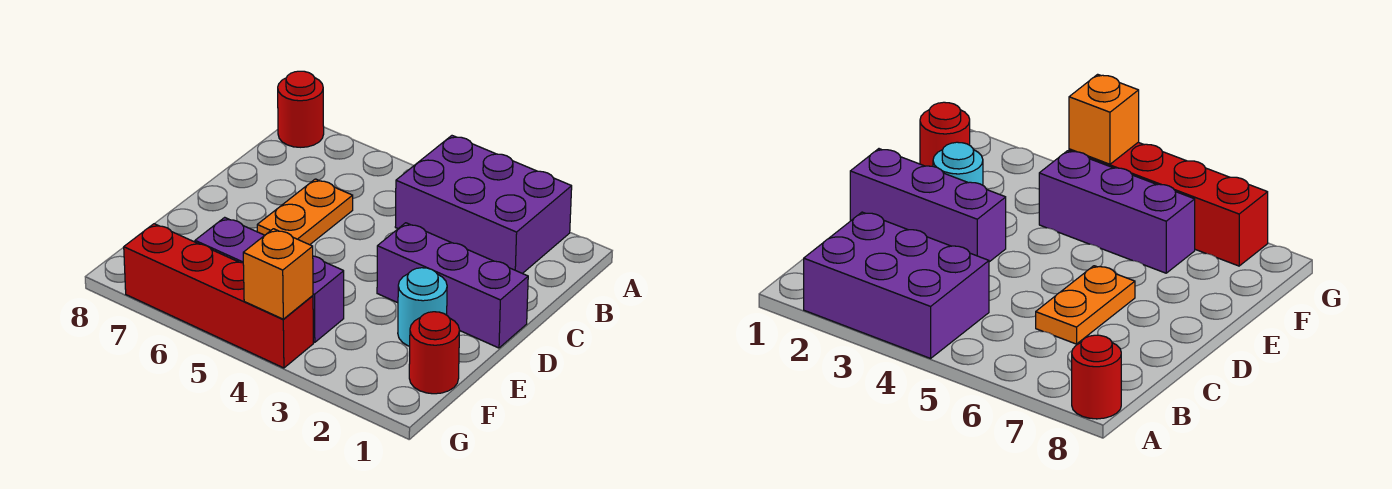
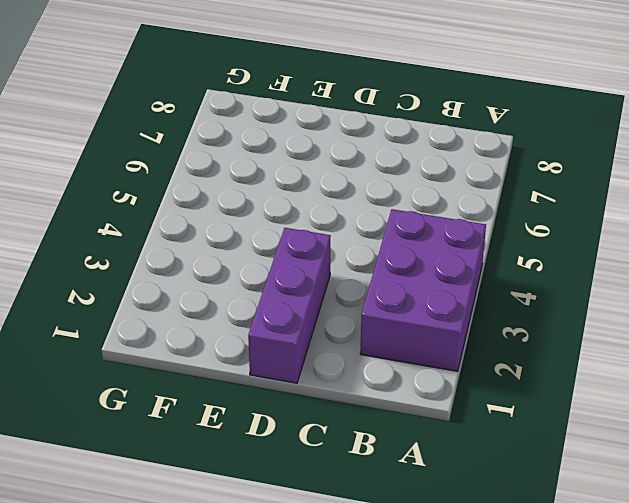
none -> red round brick A8 level 1
none -> orange plate C6:D6 level 1

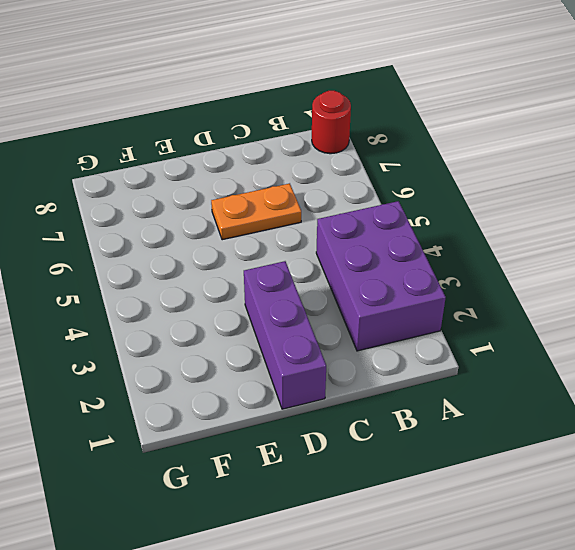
none -> cyan round brick E2 level 1
none -> red round brick F1 level 1

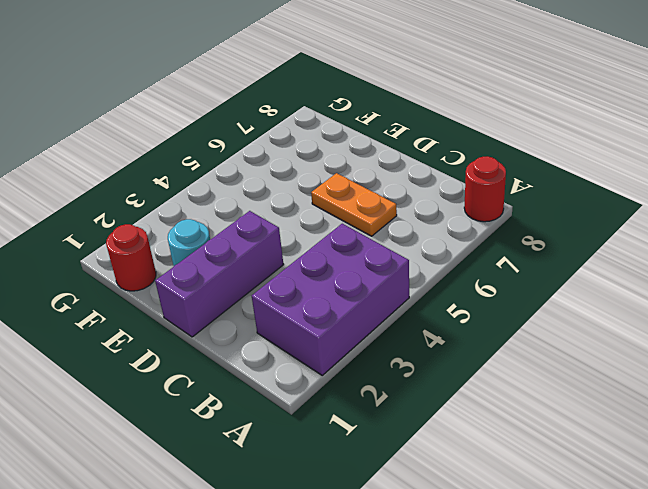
none -> purple brick F4:F6 level 1
none -> red brick G4:G7 level 1

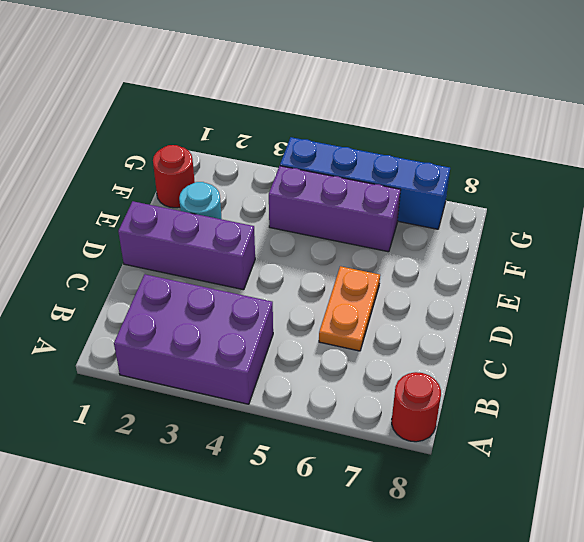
blue brick G4:G7 level 1 -> red brick G4:G7 level 1
none -> orange brick G4 level 2

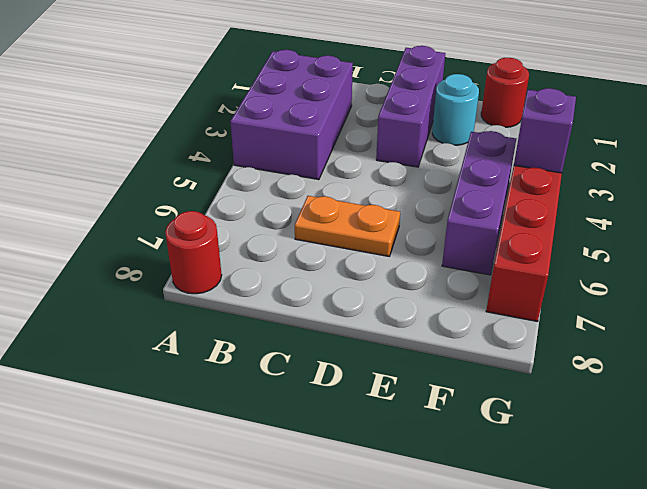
purple brick G4 level 2 -> orange brick G4 level 2

